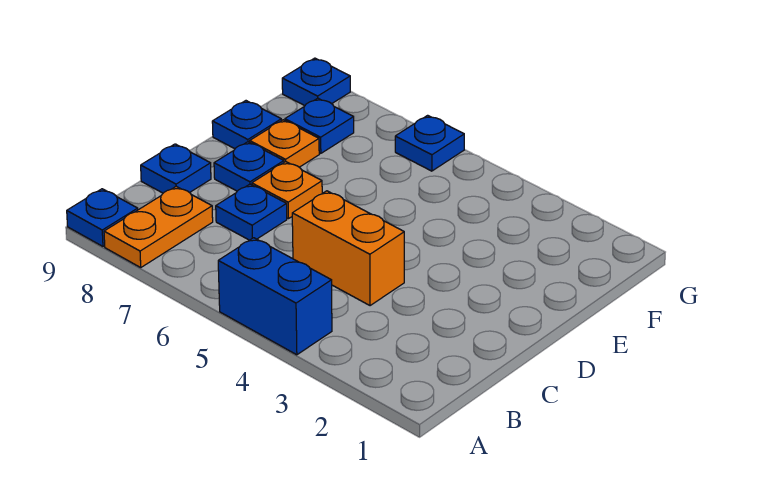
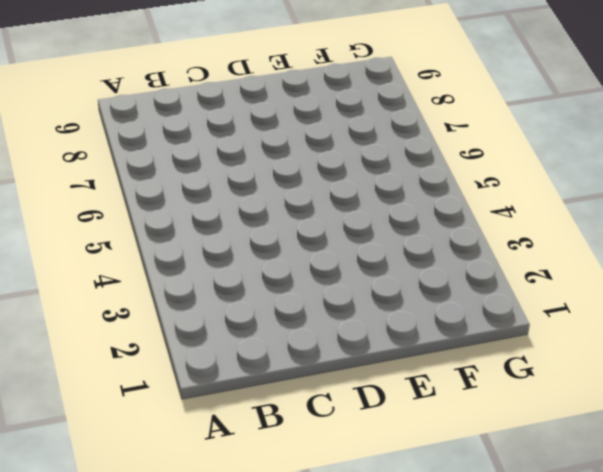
none -> blue brick A4:A5 level 1
none -> orange plate A8:B8 level 1
none -> blue plate A9 level 1

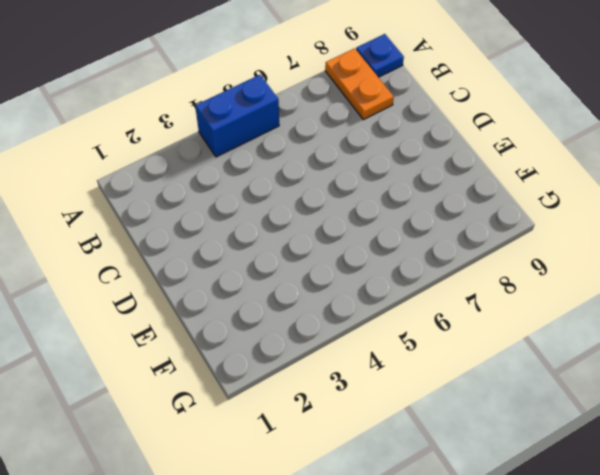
none -> orange brick C4:C5 level 1
none -> blue plate C7 level 1
none -> blue plate C9 level 1

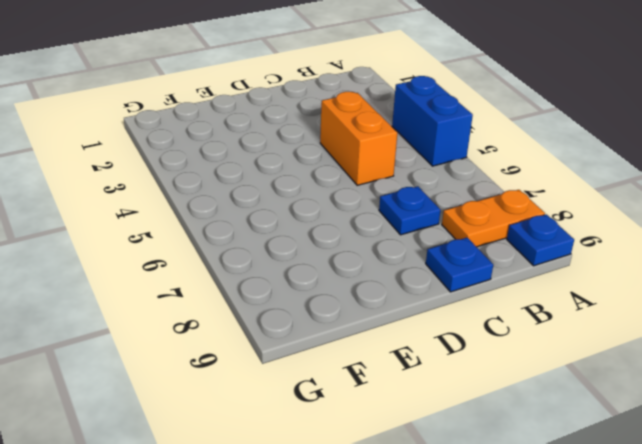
none -> orange plate D7 level 1
none -> blue plate D8 level 1
none -> orange plate E8 level 1

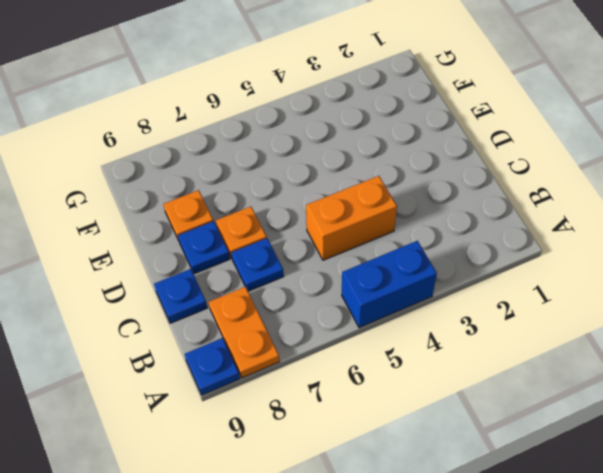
none -> blue plate E9 level 1
none -> blue plate F8 level 1
none -> blue plate G6 level 1

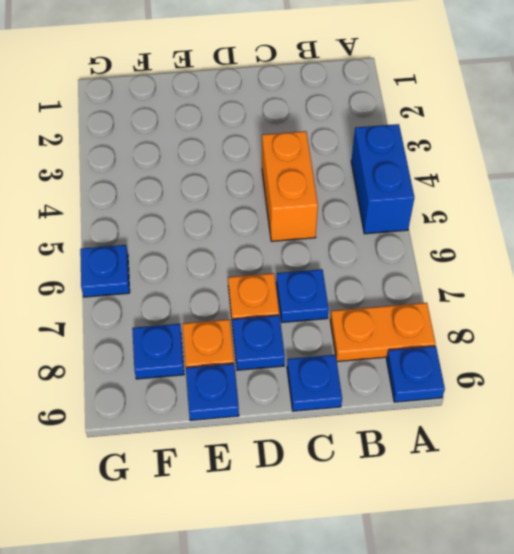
none -> blue plate G9 level 1

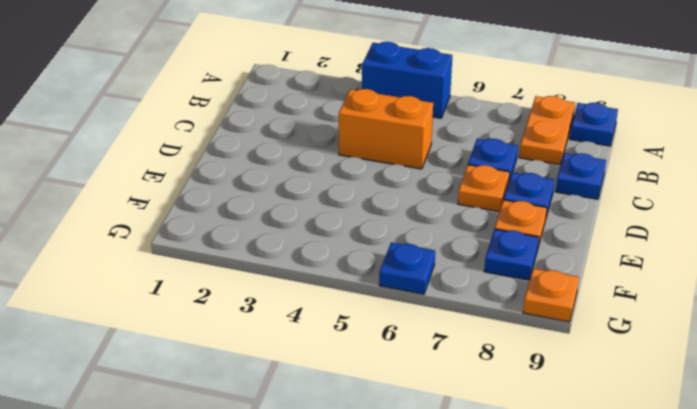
orange plate G9 level 1 -> blue plate G9 level 1
none -> blue plate E9 level 1

